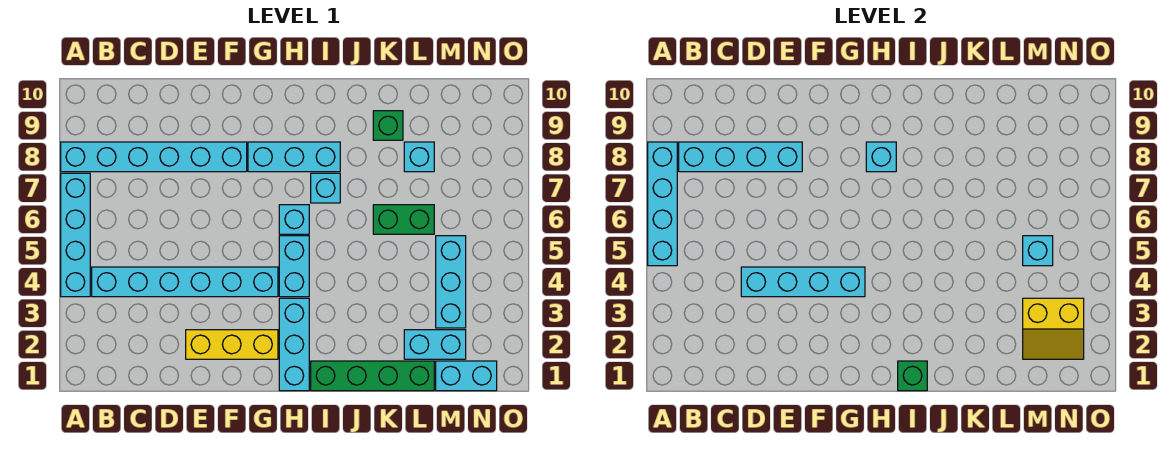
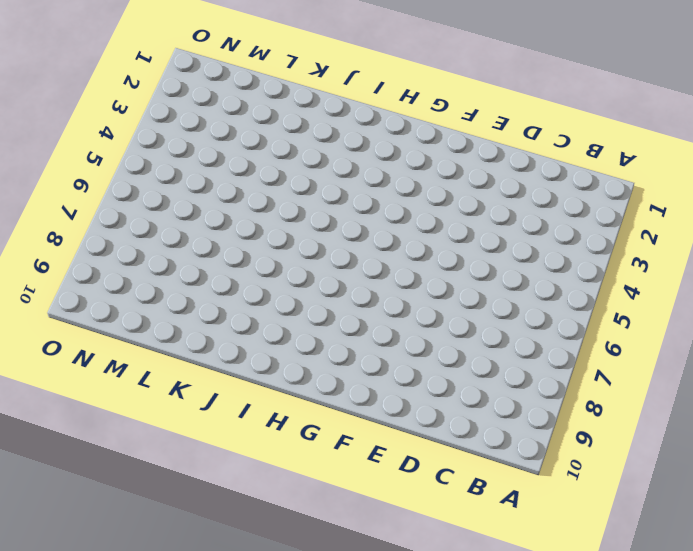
none -> cyan brick A4:A7 level 1
none -> cyan brick A8:F8 level 1
none -> cyan brick B4:G4 level 1

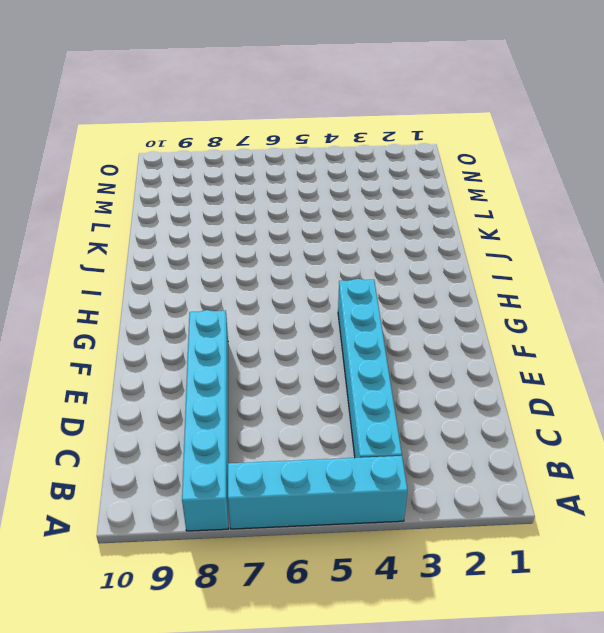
none -> yellow brick E2:G2 level 1
none -> cyan brick G8:I8 level 1
none -> cyan brick H1:H3 level 1

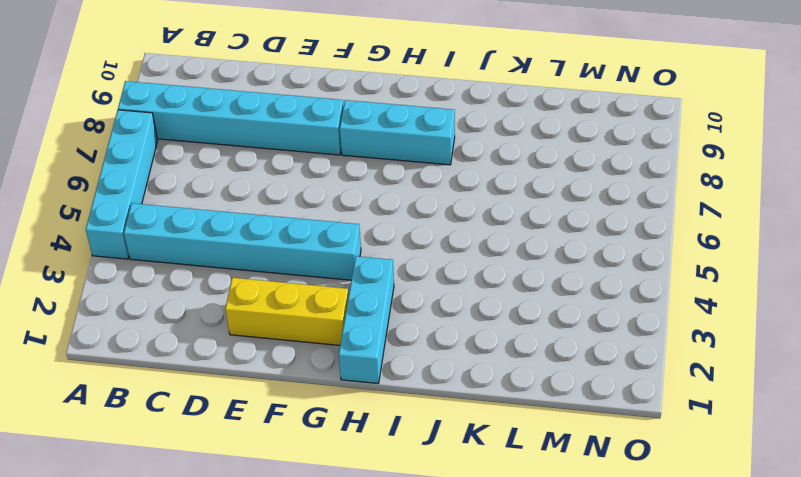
none -> cyan brick H4:H5 level 1
none -> cyan brick H6 level 1
none -> green brick I1:L1 level 1

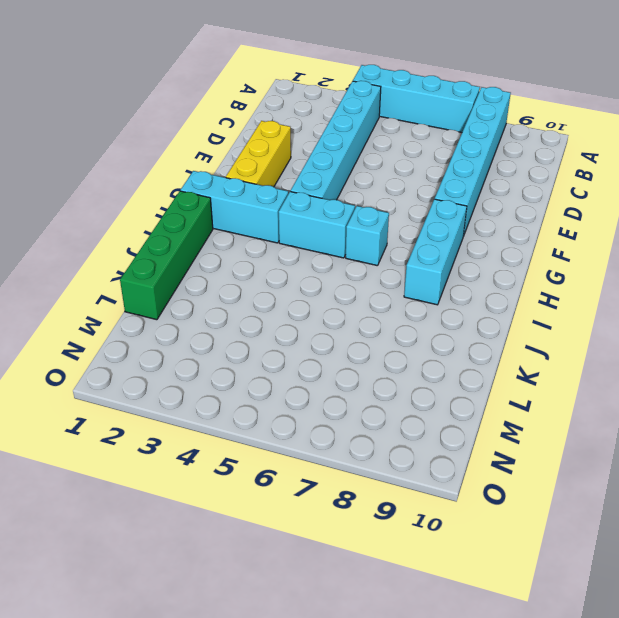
none -> cyan brick I7 level 1
none -> green brick K6:L6 level 1
none -> green brick K9 level 1

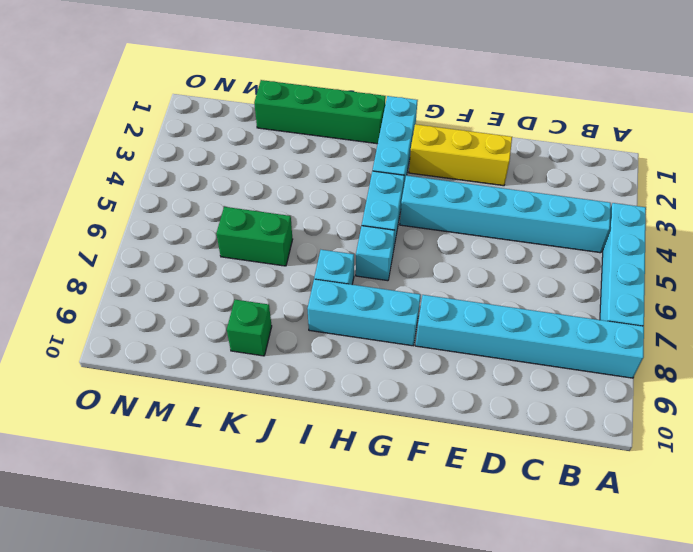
none -> cyan brick L2:M2 level 1
none -> cyan brick L8 level 1
none -> cyan brick M1:N1 level 1

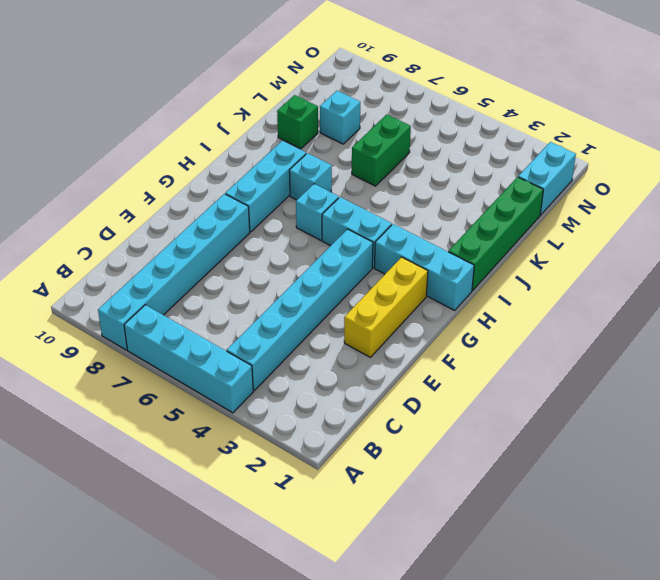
none -> cyan brick L2:M2 level 1
none -> cyan brick M3:M5 level 1
none -> cyan brick A5:A8 level 2

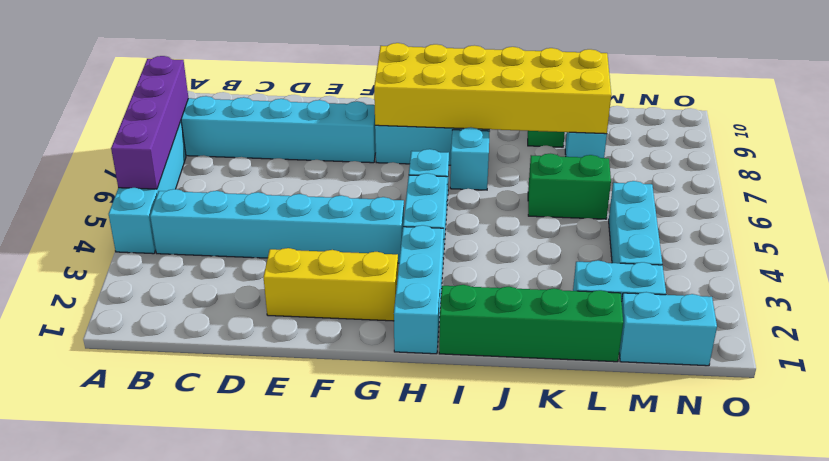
purple brick A5:A8 level 2 -> cyan brick A5:A8 level 2
yellow brick G8:L9 level 2 -> cyan brick H8 level 2
none -> cyan brick B8:E8 level 2
none -> cyan brick D4:G4 level 2
none -> green brick I1 level 2

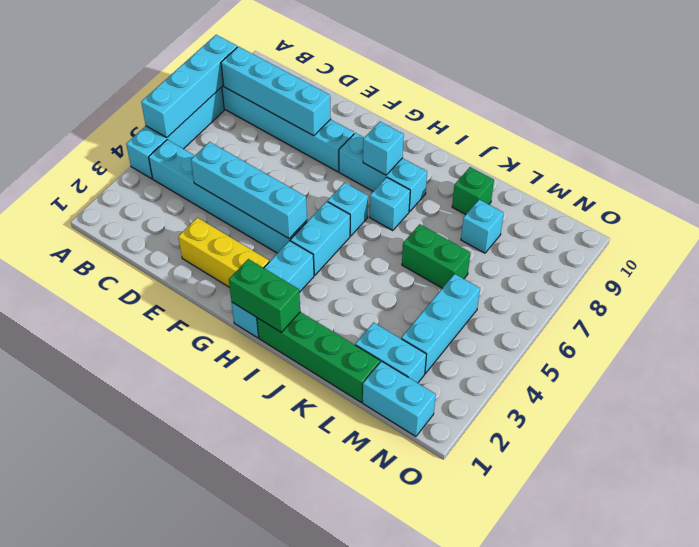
green brick H1:I1 level 2 -> green brick I1 level 2
none -> yellow slope M2:N3 level 2 top 3
none -> cyan brick M5 level 2

